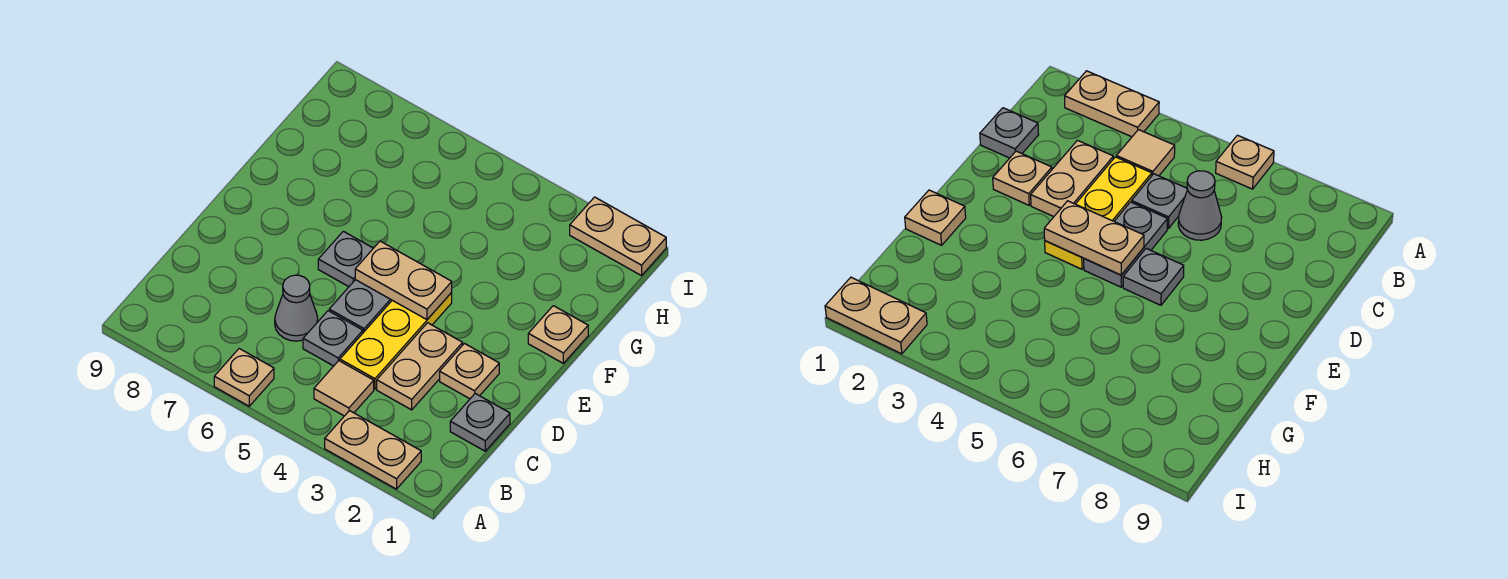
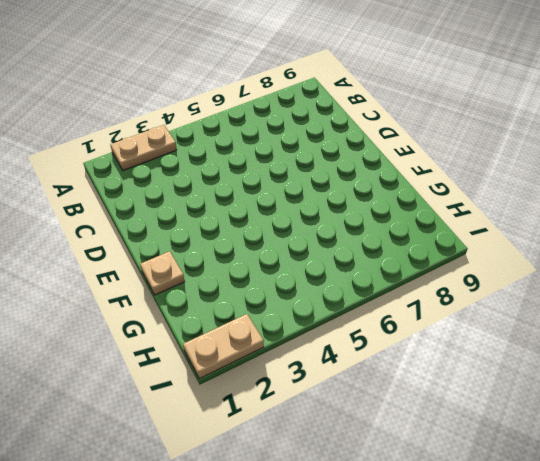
none -> tan plate A6 level 1
none -> tan tile B4 level 1
none -> grey plate C1 level 1

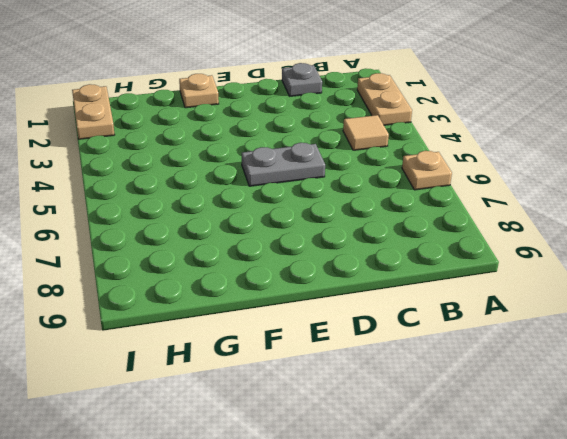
none -> tan plate C3:D3 level 1
none -> yellow plate C4:E4 level 1
none -> grey plate C5 level 1

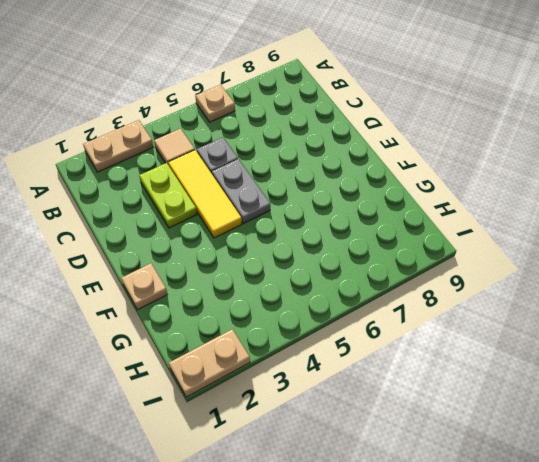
lime plate C3:D3 level 1 -> tan plate C3:D3 level 1
yellow tile C4:E4 level 1 -> yellow plate C4:E4 level 1
none -> grey plate C1 level 1
none -> grey cone C6 level 1
none -> tan plate D2 level 1

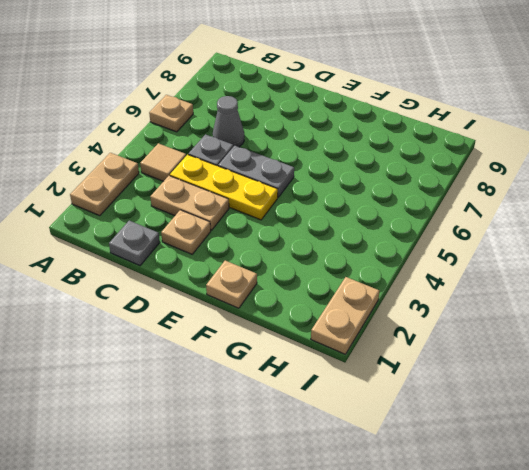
none -> grey plate E6 level 1
none -> tan plate E4:E5 level 2

